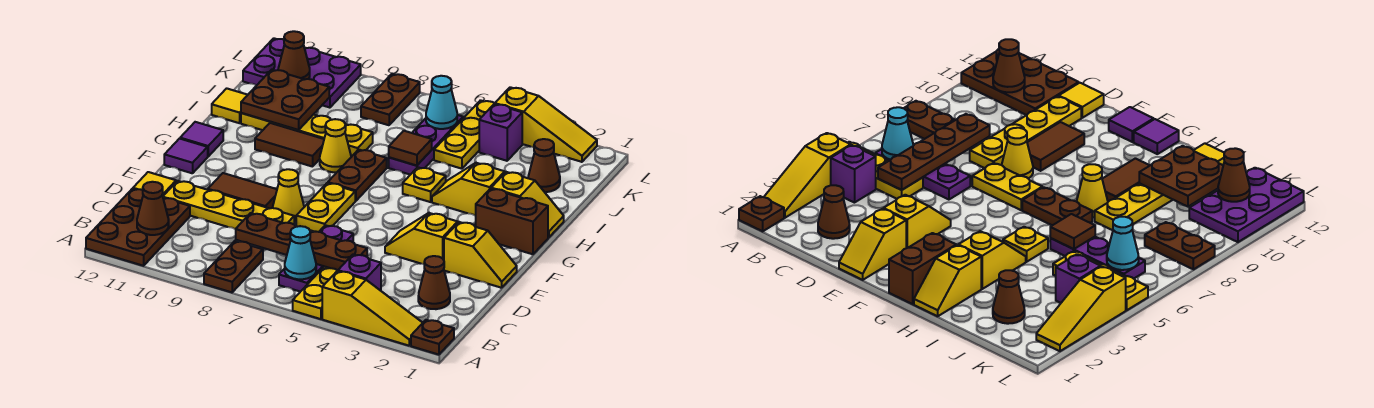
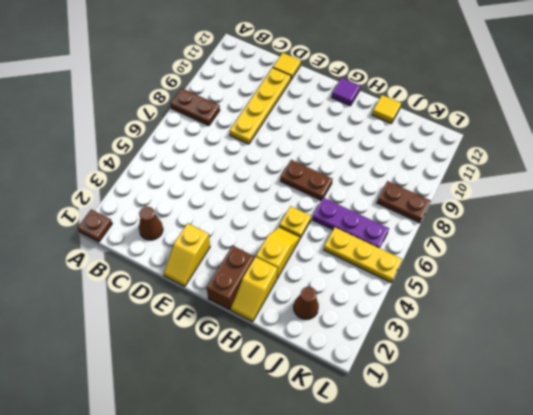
none -> yellow slope A2:A4 level 1 top 4
none -> yellow plate A5:C5 level 1
none -> brown plate A11:C12 level 1
none -> purple brick B4 level 1

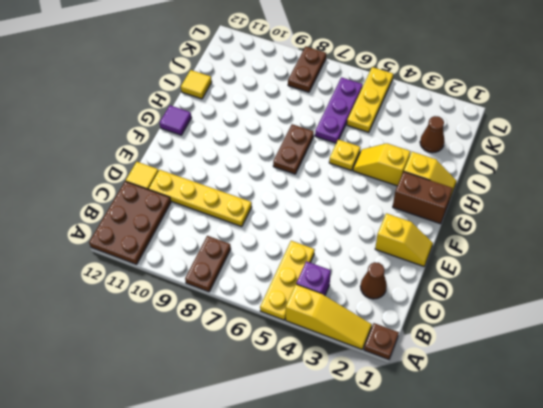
none -> purple plate B6:D6 level 1
none -> yellow slope E3:E4 level 1 top 3
none -> yellow plate E7:F7 level 1
none -> yellow cone E8 level 1

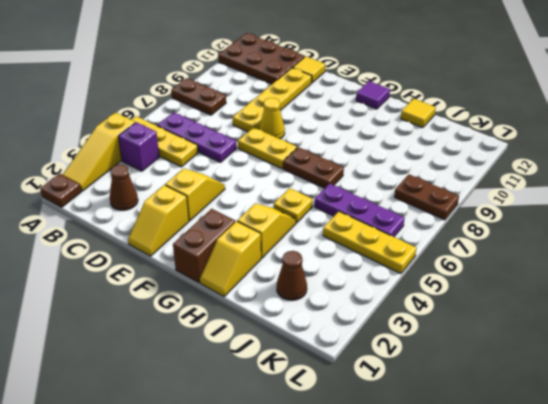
none -> brown tile E9:E10 level 1
none -> purple tile F12 level 1
none -> yellow cone H8 level 1
none -> brown tile H9:H10 level 1

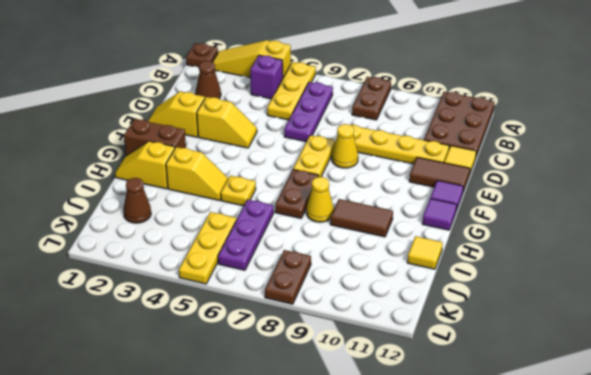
brown tile E11:E12 level 1 -> brown tile E9:E10 level 1
none -> yellow plate I8:I11 level 1
none -> purple brick K4 level 1
none -> purple plate K10:L12 level 1
none -> yellow slope L2:L4 level 1 top 4

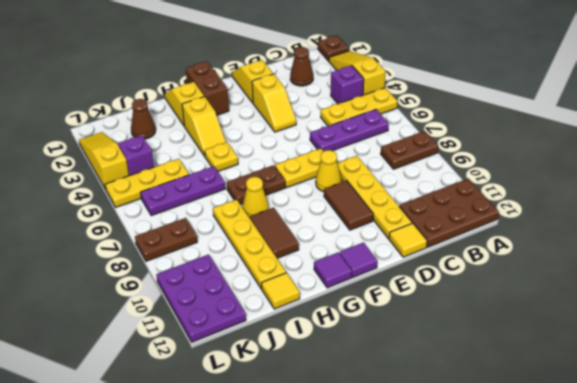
none -> cyan cone B6 level 2
none -> brown cone B11 level 2
none -> brown plate C5:C8 level 2
none -> brown tile I6 level 2

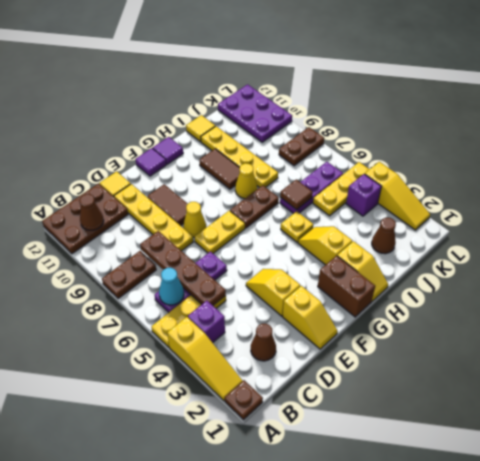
none -> brown plate I10:J11 level 2
none -> cyan cone K6 level 2
none -> brown cone K11 level 2

